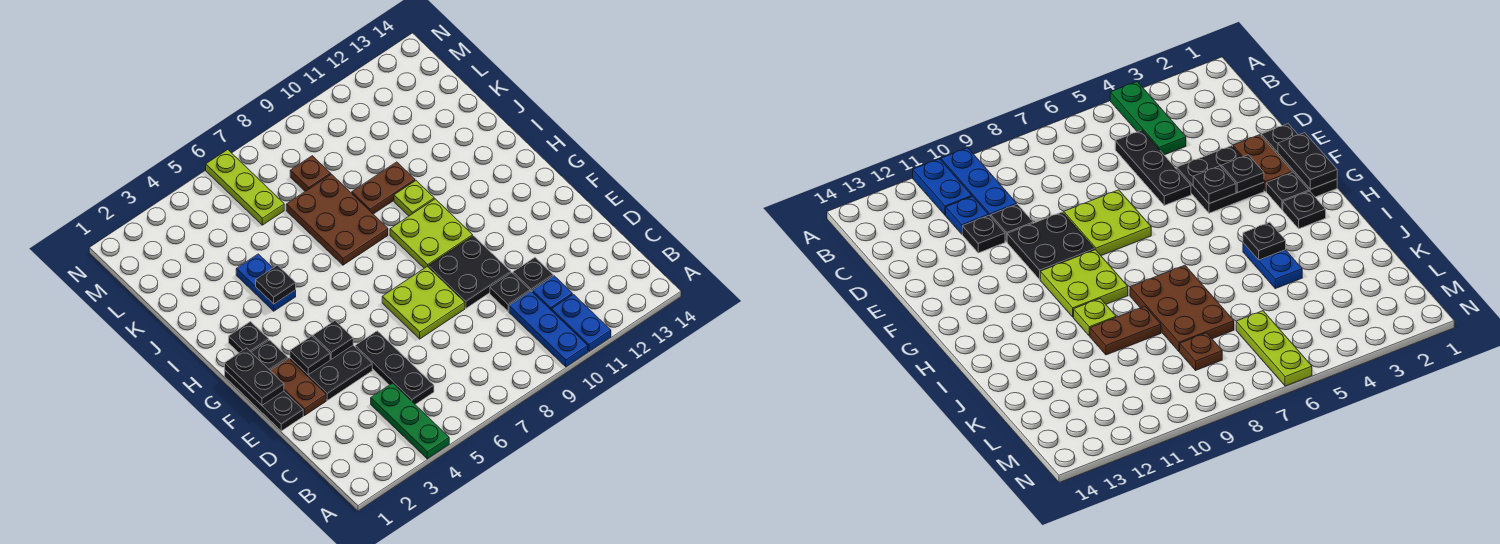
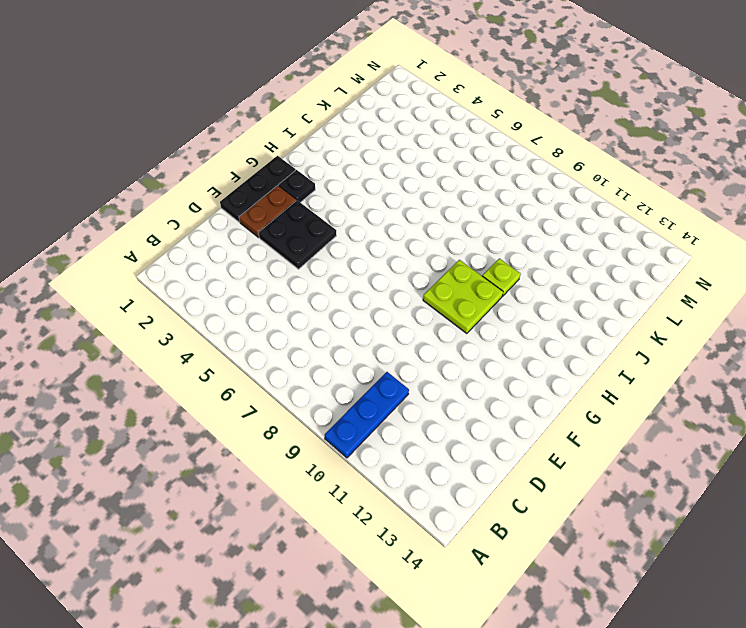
none -> green plate A4:C4 level 1
none -> blue plate A11:B11 level 1
none -> black plate C5:E5 level 1

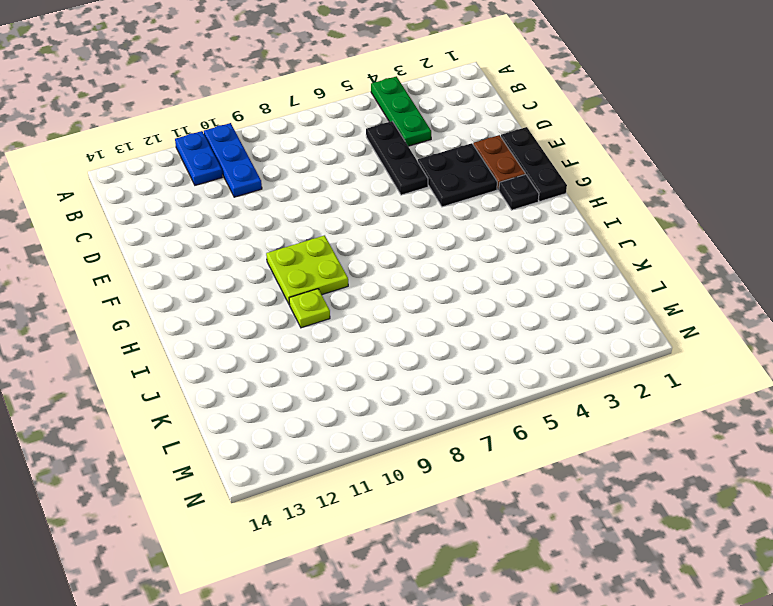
none -> blue plate C11 level 1
none -> black plate D10 level 1
none -> black plate D11 level 1

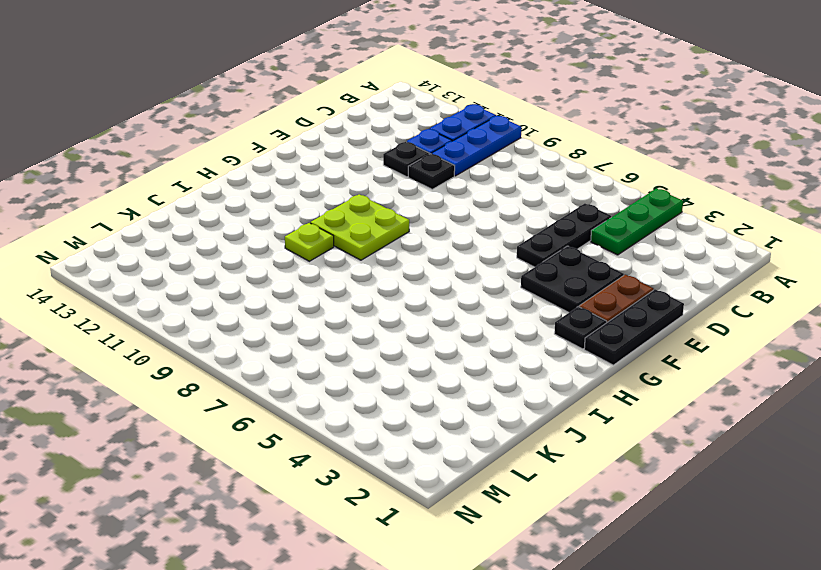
none -> lime plate E7:F8 level 1
none -> black plate E9:F10 level 1
none -> black plate H2 level 1

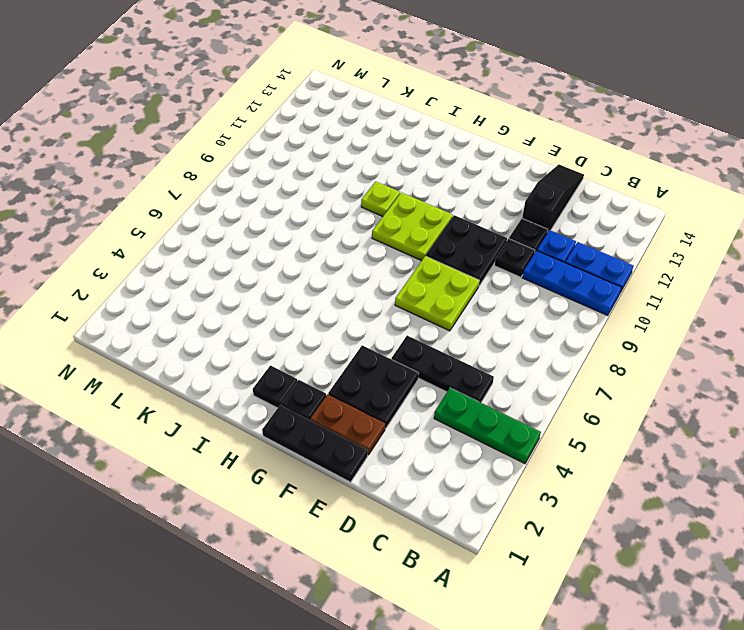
black slope D12:D14 level 1 top 12 -> none
none -> blue plate I4:J4 level 1
none -> brown plate I7:K8 level 1
none -> brown plate J9:J10 level 1

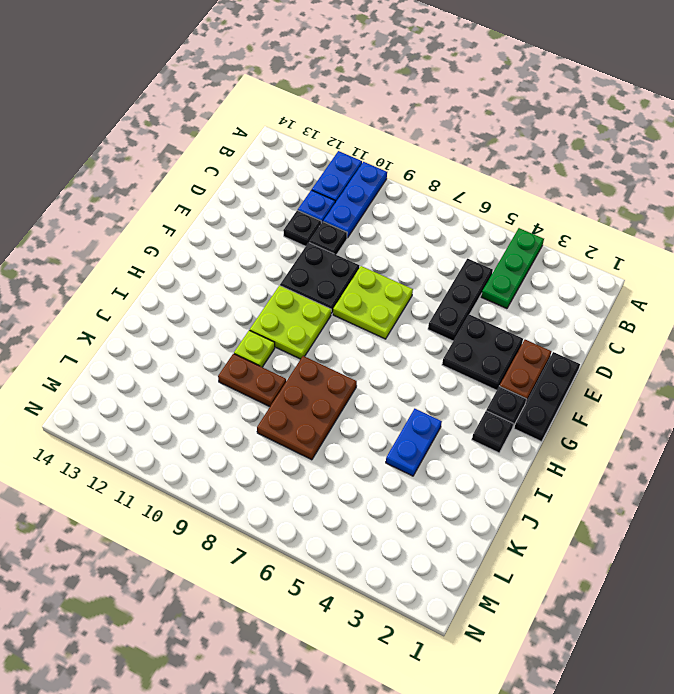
none -> lime plate L6:N6 level 1
none -> brown plate L8 level 1
none -> black plate F1:G1 level 2

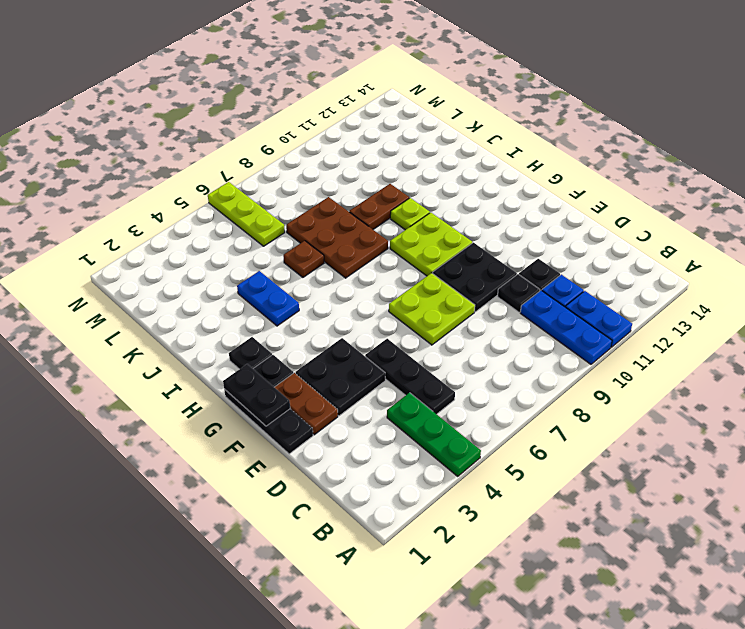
brown plate J6 level 1 -> brown plate L8 level 1
none -> black plate F3 level 2
none -> black plate F4 level 2
none -> black plate I4 level 2

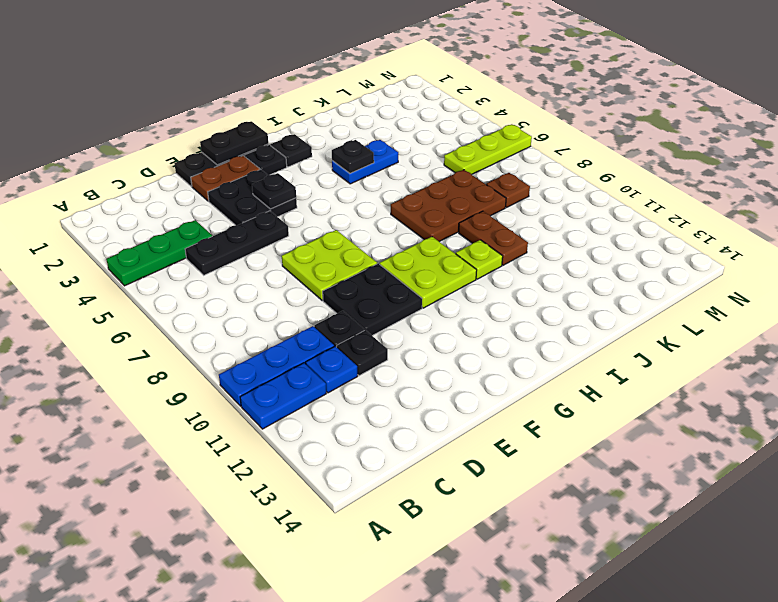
none -> black plate F3 level 2

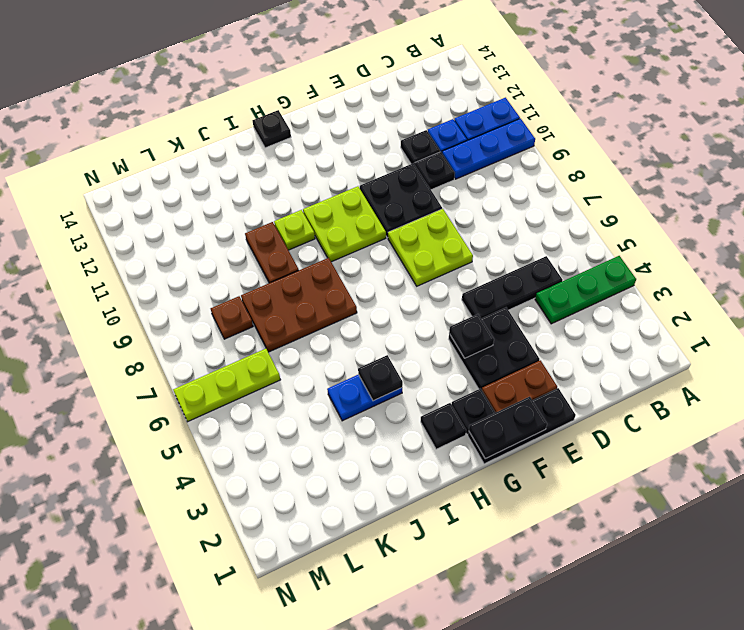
black plate H14 level 1 -> black plate F3 level 2

